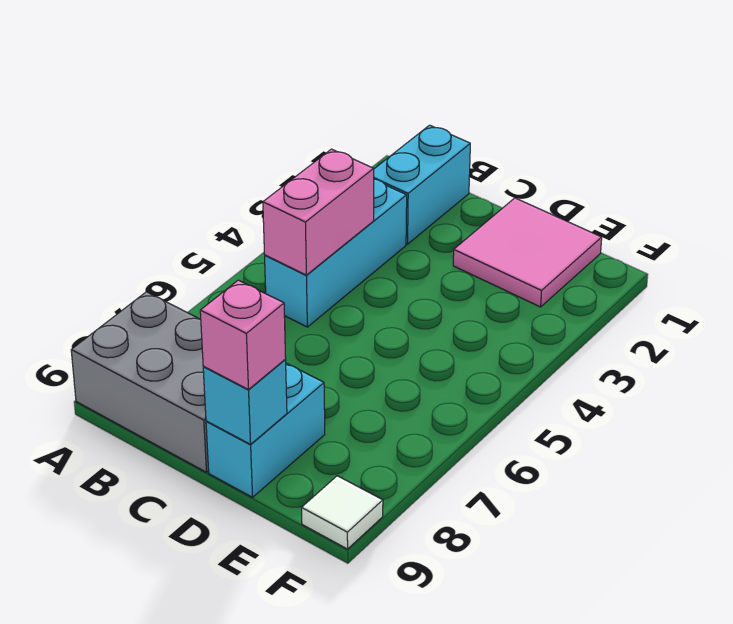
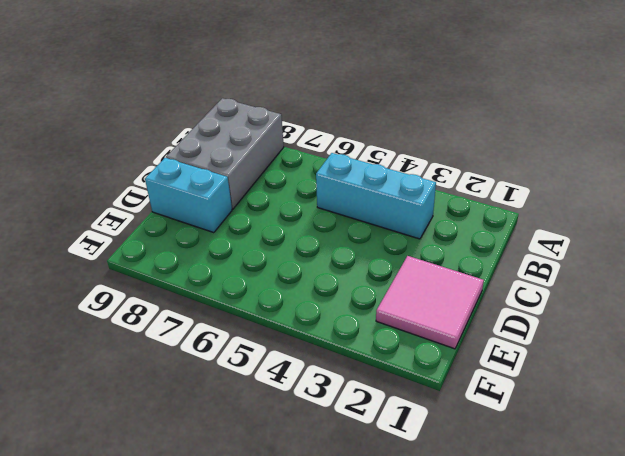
none -> cyan brick B1:B2 level 1
none -> white tile F9 level 1

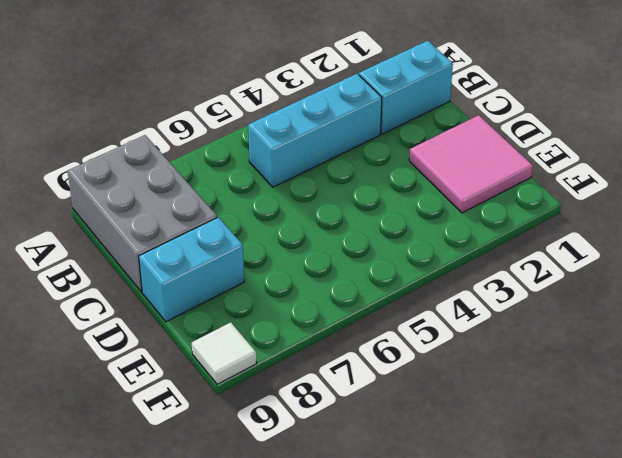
none -> pink brick B4:B5 level 2
none -> cyan brick D9 level 2

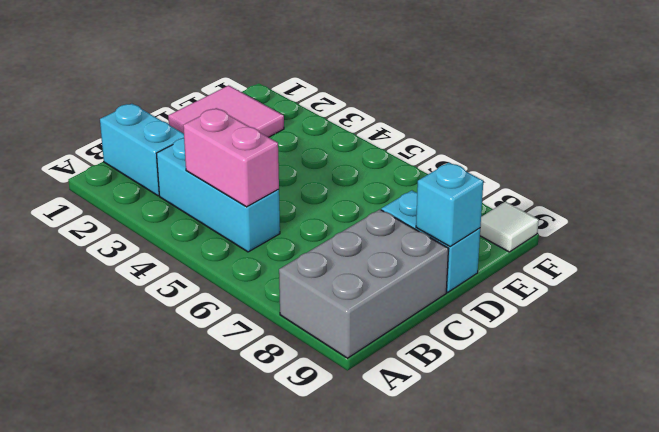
none -> pink brick D9 level 3

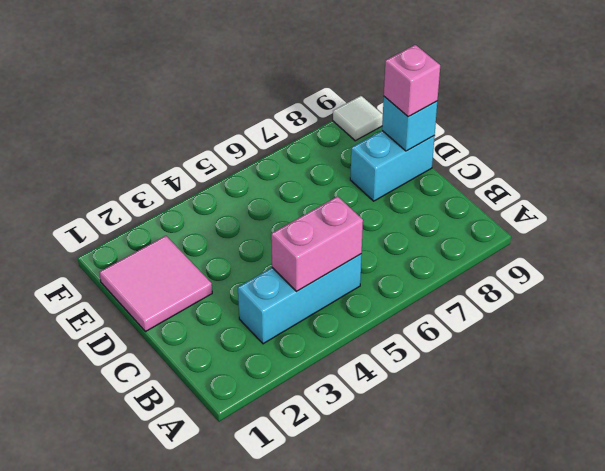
none -> grey brick A8:C9 level 1
none -> cyan brick B1:B2 level 1

